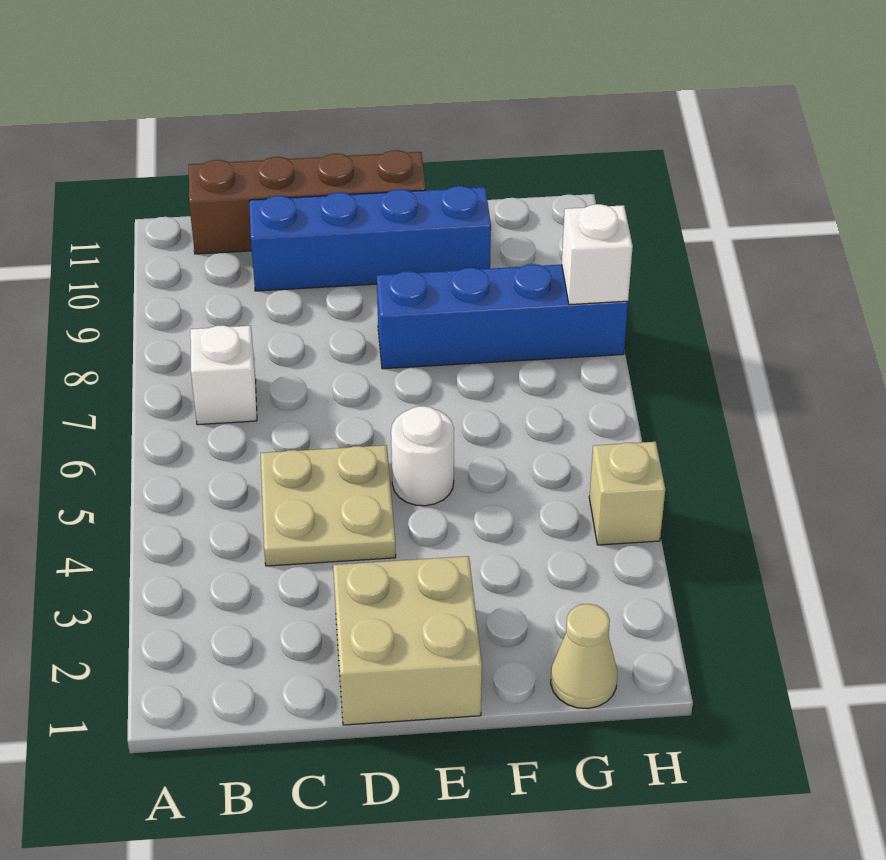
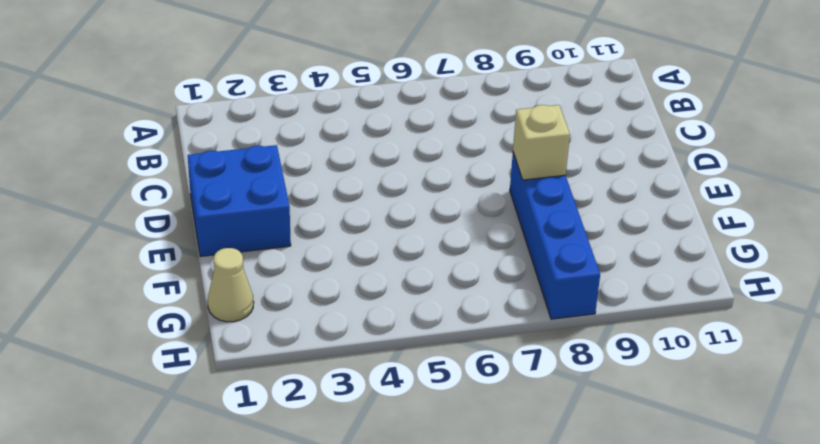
blue brick D1:E2 level 1 -> tan brick D1:E2 level 1
tan brick E8 level 2 -> tan brick H4 level 1
none -> white brick B7 level 1
none -> brown brick B11:E11 level 1

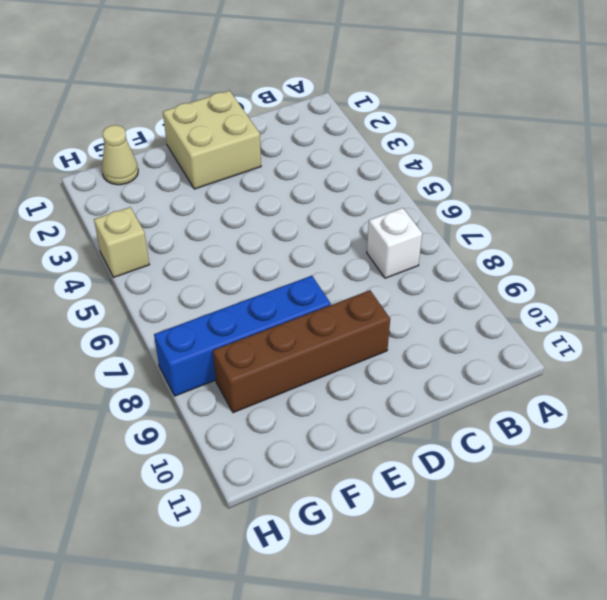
brown brick D9:G9 level 1 -> brown brick B11:E11 level 1
none -> tan plate C4:D5 level 1
none -> blue brick C10:F10 level 1

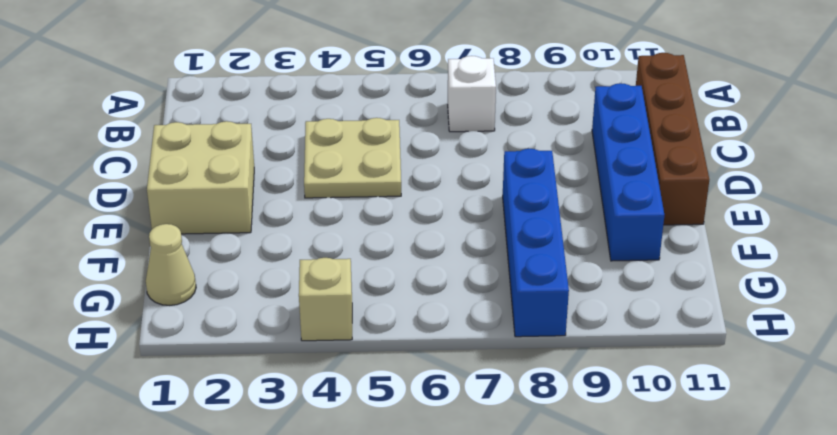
none -> white round brick E5 level 1
none -> white brick H8 level 2

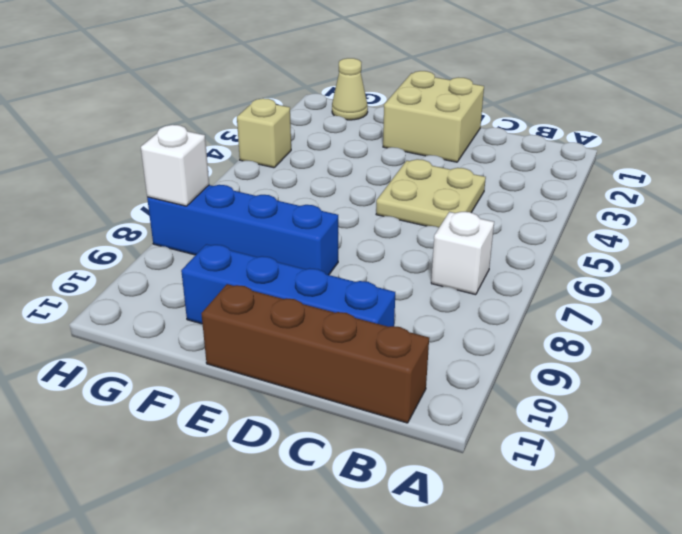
none -> white round brick E5 level 1

